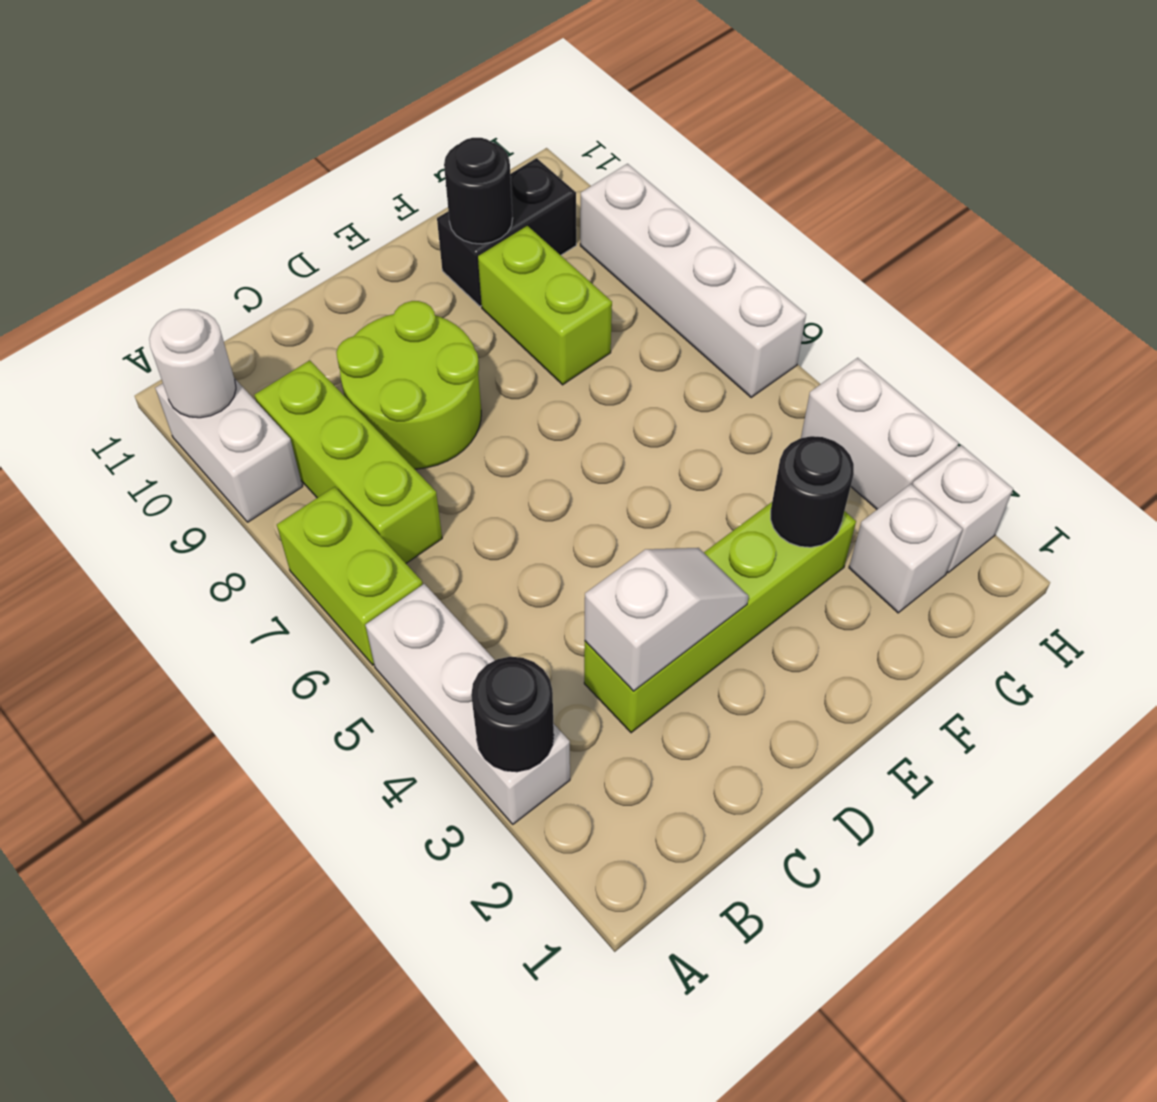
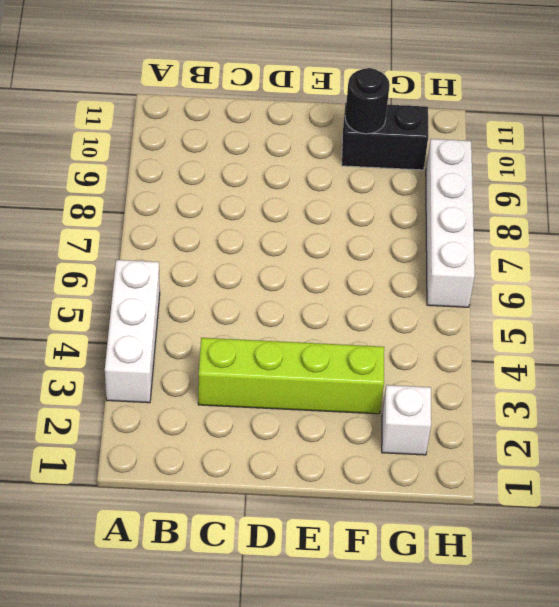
none -> lime brick A6:A7 level 1
none -> white brick A9:A10 level 1
none -> lime brick B7:B9 level 1

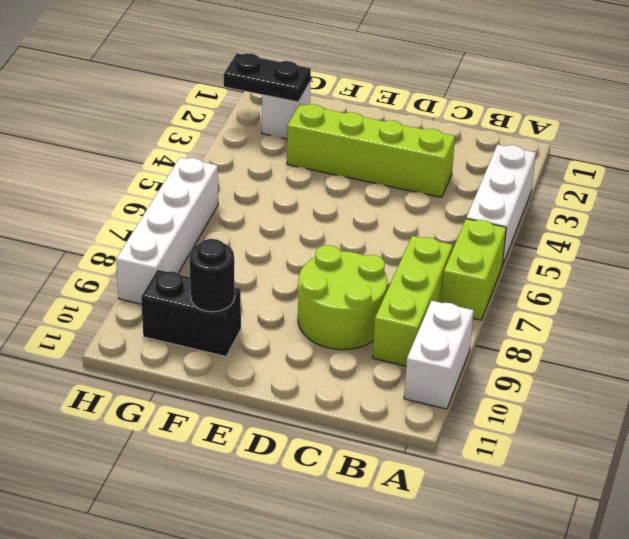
black plate G2:H2 level 2 -> none
none -> lime brick F8:F9 level 1
none -> white brick H2 level 1
none -> white brick H3:H4 level 1

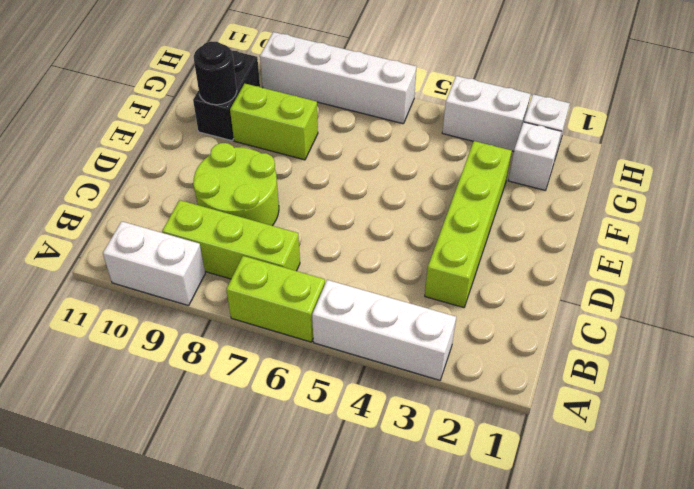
none -> black round brick A3 level 2
none -> white round brick A10 level 2
none -> white slope C3:D3 level 2 top C

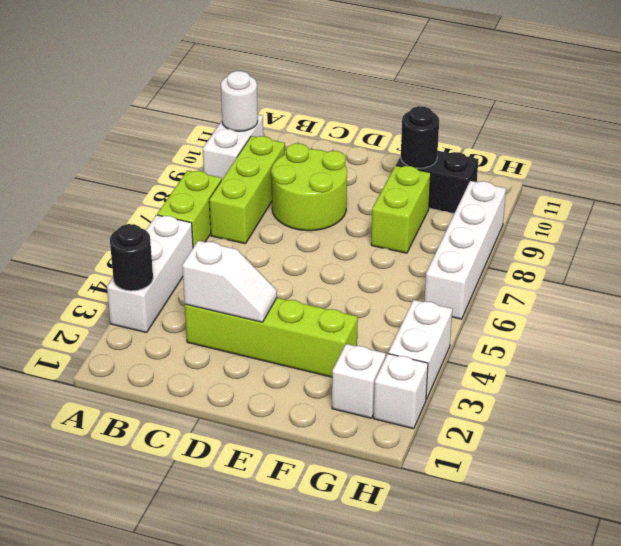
none -> black round brick F3 level 2

